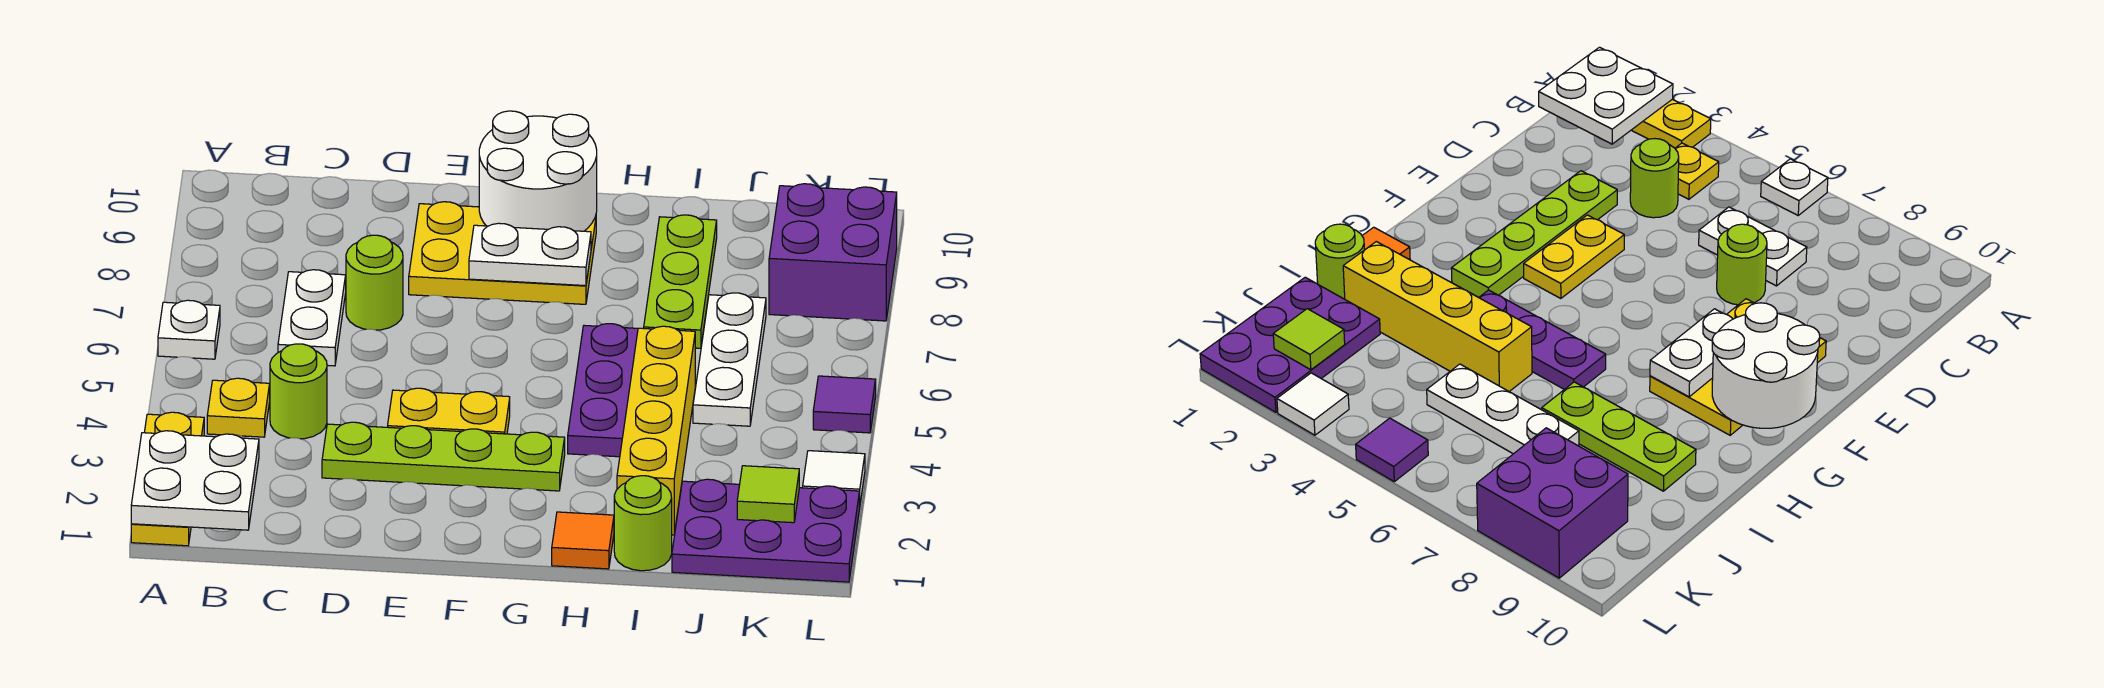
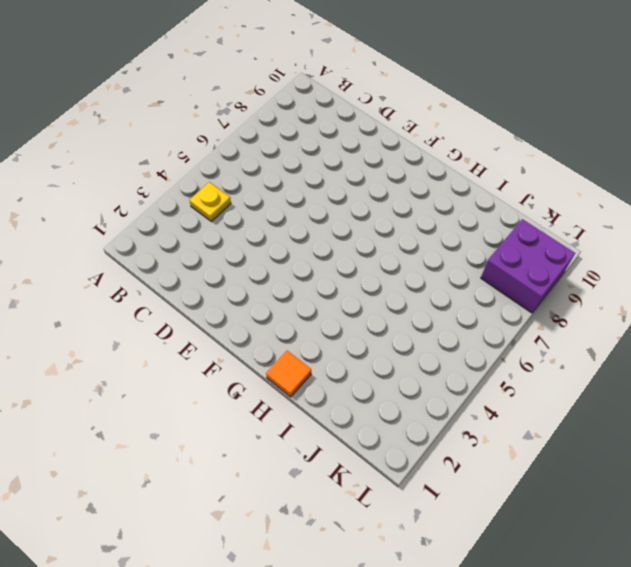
none -> yellow plate A1:A3 level 1
none -> white plate A6 level 1
none -> lime round brick C4 level 1

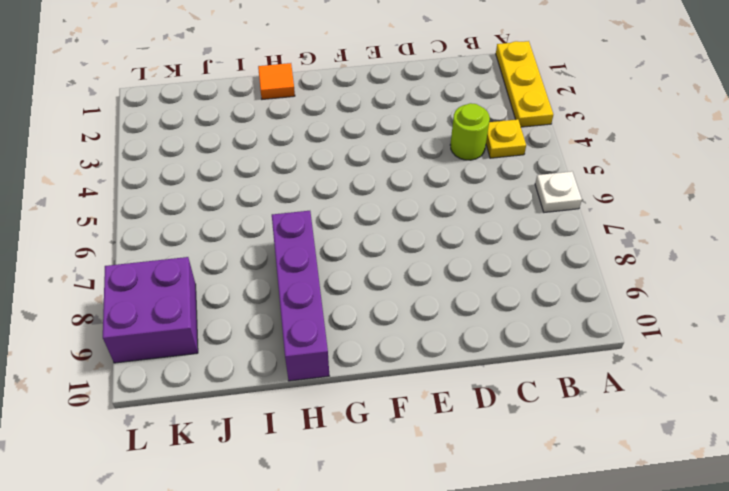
purple brick H7:H10 level 1 -> none
none -> white plate C6:C7 level 1
none -> lime plate D3:G3 level 1
none -> lime round brick D7 level 1

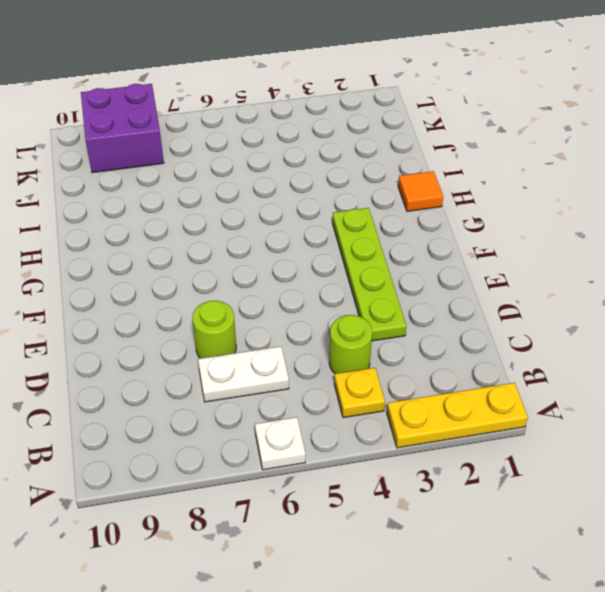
none -> yellow plate E4:F4 level 1
none -> yellow plate E8:G9 level 1
none -> purple plate H4:H6 level 1

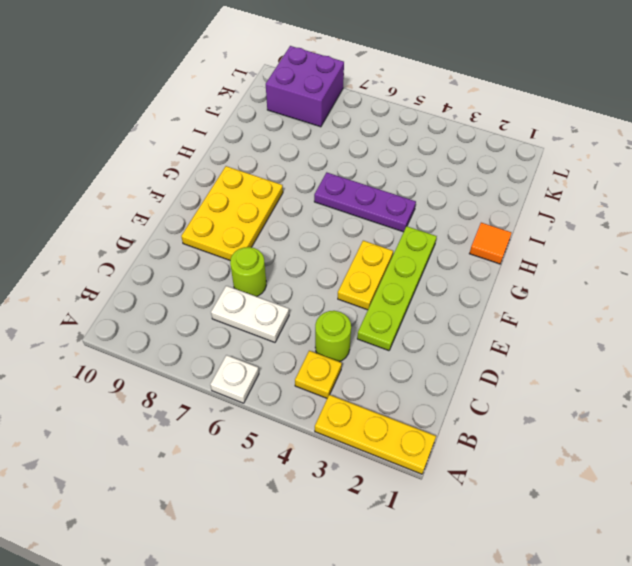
none -> lime round brick I1 level 1
none -> yellow brick I2:I5 level 1
none -> lime plate I7:I9 level 1

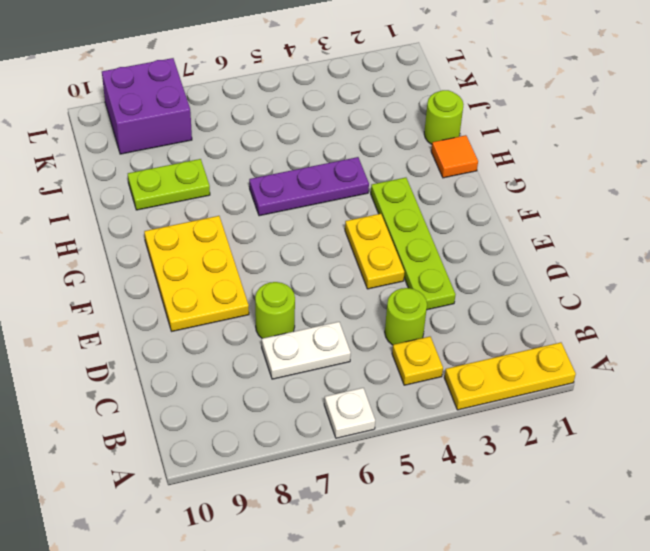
lime plate I8:I9 level 1 -> lime plate I7:I9 level 1
none -> yellow brick I2:I5 level 1
none -> purple plate J1:L2 level 1
none -> white plate J5:J7 level 1

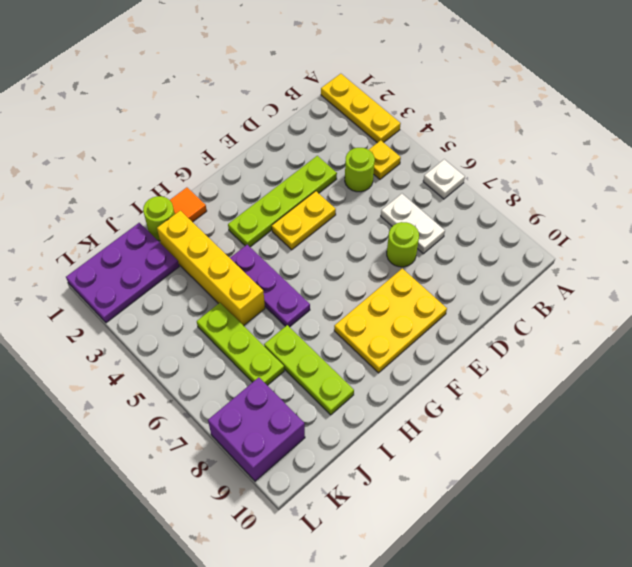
lime plate J5:J7 level 1 -> white plate J5:J7 level 1
none -> white tile L3 level 1
none -> purple tile L5 level 1
none -> white plate A1:B2 level 2

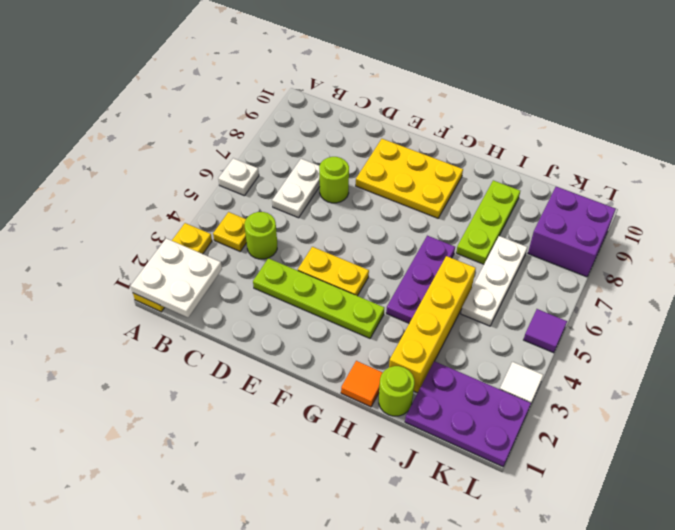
none -> white plate F8:G8 level 2
none -> white round brick F9:G10 level 2
none -> lime tile K2 level 2

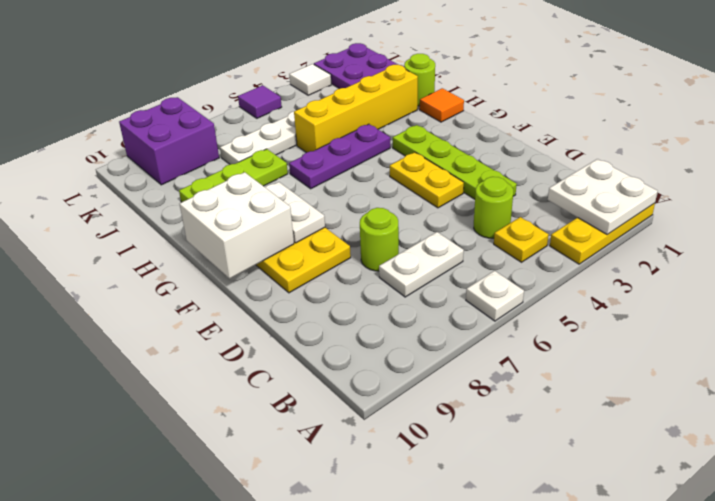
white brick F9:G10 level 2 -> white round brick F9:G10 level 2
none -> lime tile K2 level 2

